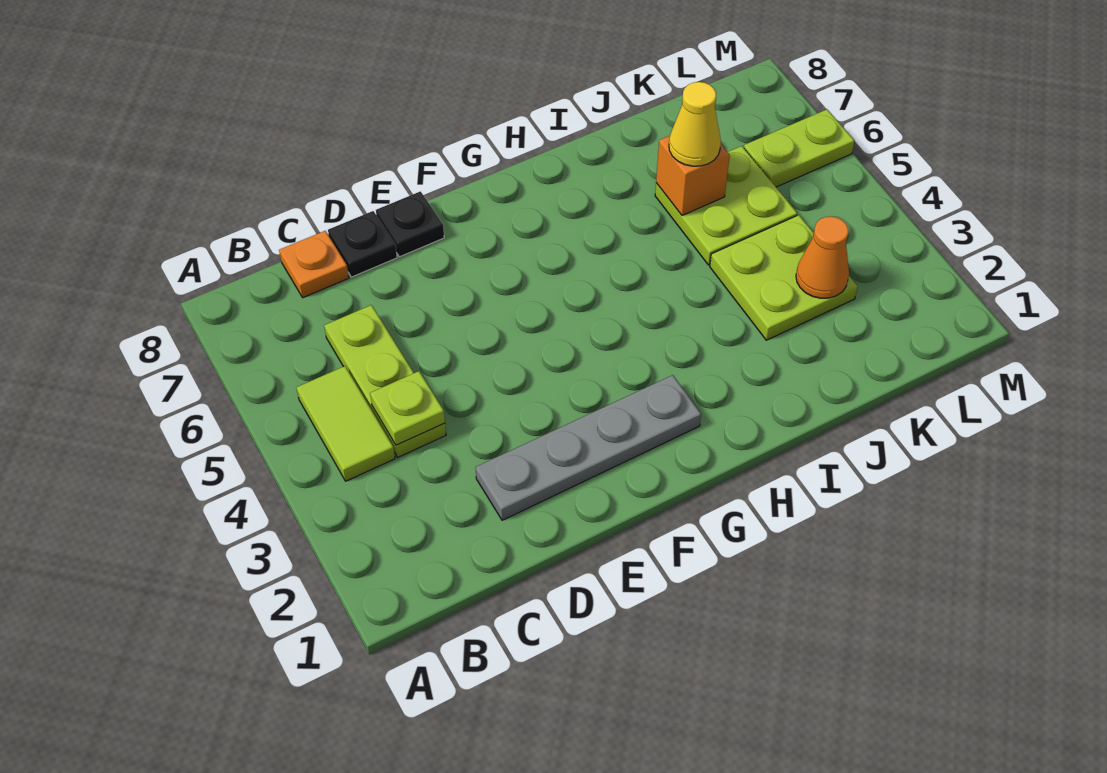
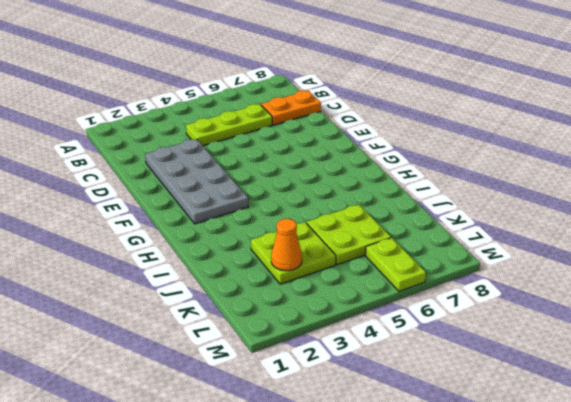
orange plate C7:C8 level 1 -> orange plate C8 level 1
grey plate D2:G3 level 1 -> grey plate D2:G2 level 1
none -> lime tile B4:B5 level 1
none -> black plate D8 level 1
none -> black plate E8 level 1

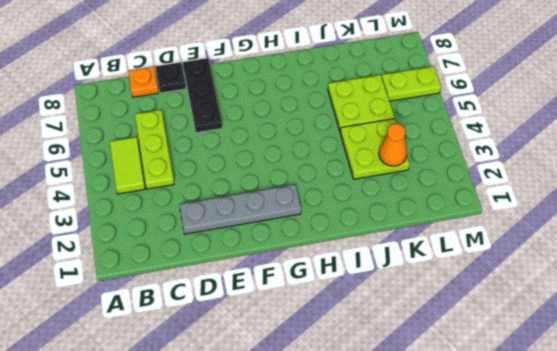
black plate E6:E8 level 1 -> black plate E8 level 1
none -> lime plate C4 level 2
none -> orange brick J6 level 2
none -> yellow cone J6 level 3

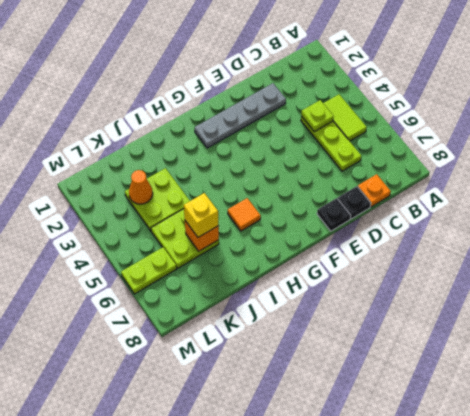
orange tile H6 level 1 -> none
yellow brick J6 level 3 -> yellow cone J6 level 3

